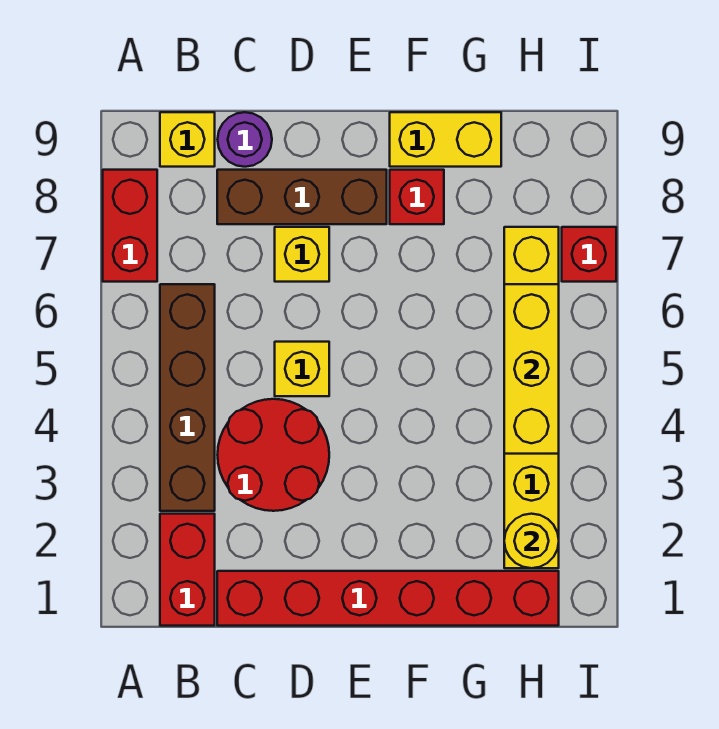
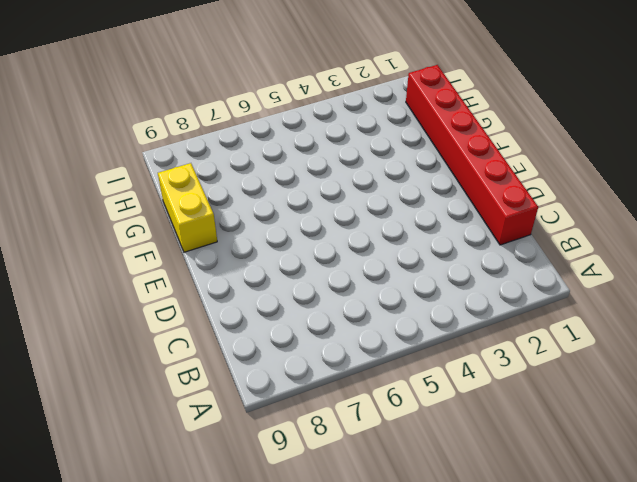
none -> red brick A7:A8 level 1
none -> red brick B1:B2 level 1
none -> brown brick B3:B6 level 1

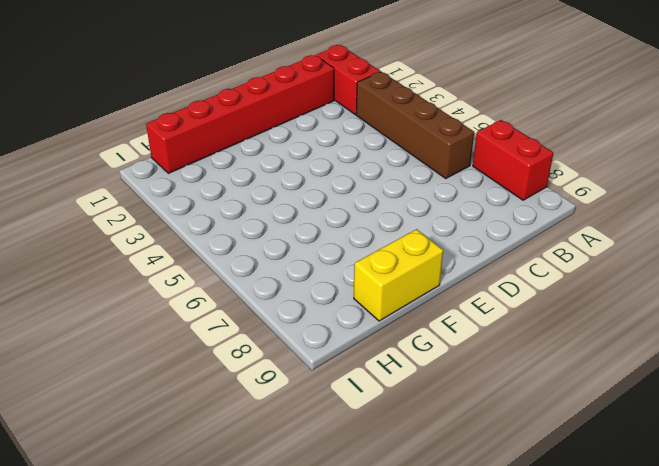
none -> yellow brick B9 level 1
none -> red round brick C3:D4 level 1
none -> brown brick C8:E8 level 1

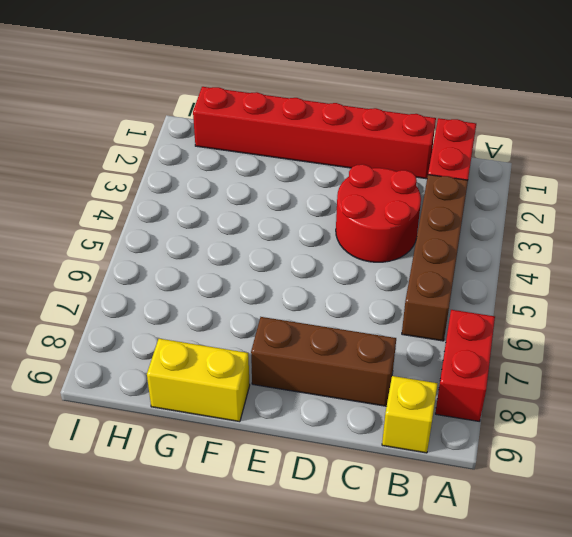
none -> purple round brick C9 level 1
none -> yellow brick D5 level 1
none -> yellow brick D7 level 1

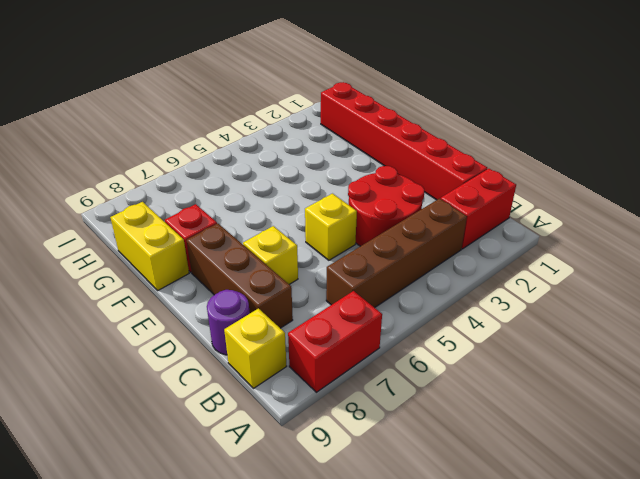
none -> yellow brick H2:H7 level 1
none -> red brick I7 level 1
none -> yellow round brick H2 level 2

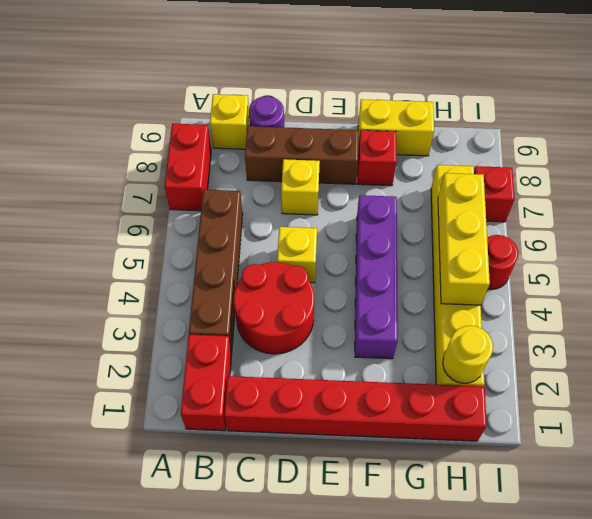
purple brick F3:F6 level 1 -> none
red round brick I5 level 1 -> none

